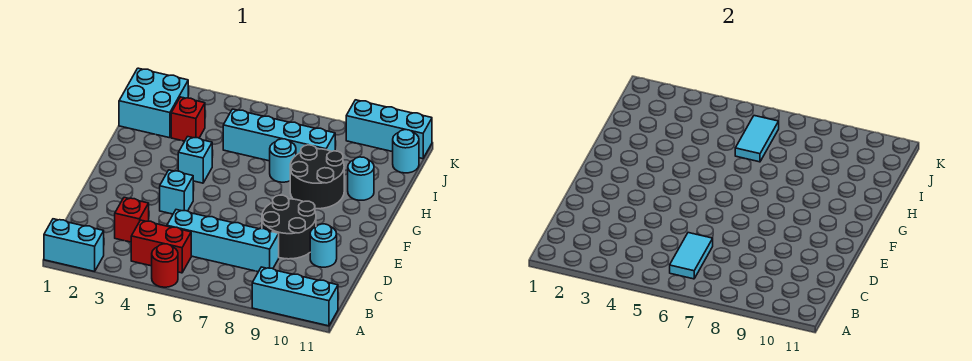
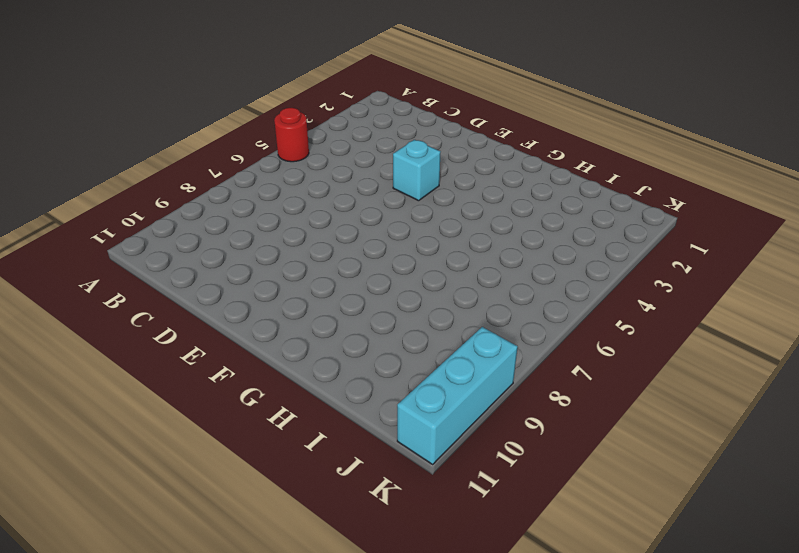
none -> cyan brick A1:A2 level 1
none -> cyan brick A9:A11 level 1
none -> red brick B4:B5 level 1

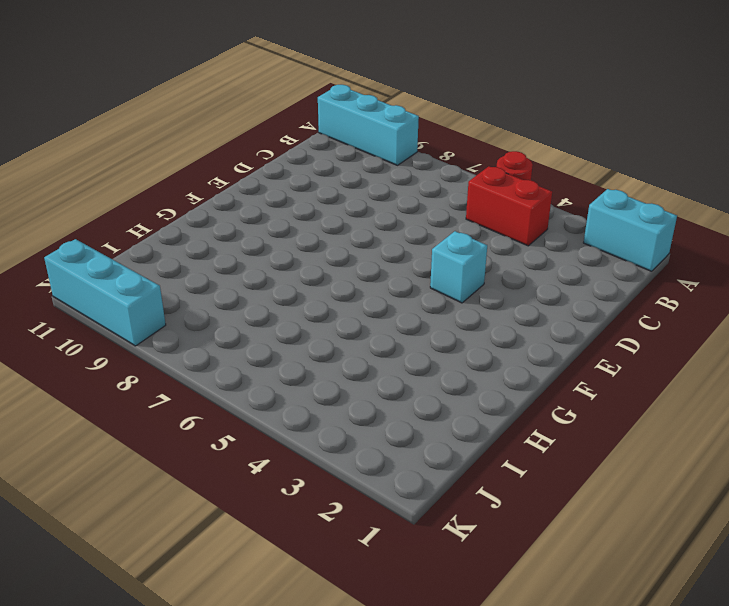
none -> red brick C3 level 1
none -> cyan brick C5:C8 level 1
none -> black round brick D8:E9 level 1

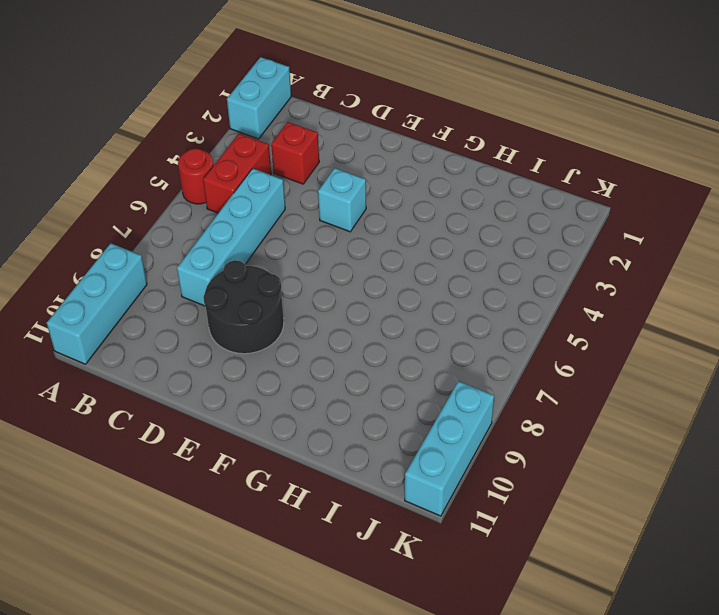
none -> cyan round brick D10 level 1
none -> cyan brick G4 level 1
none -> black round brick G8:H9 level 1

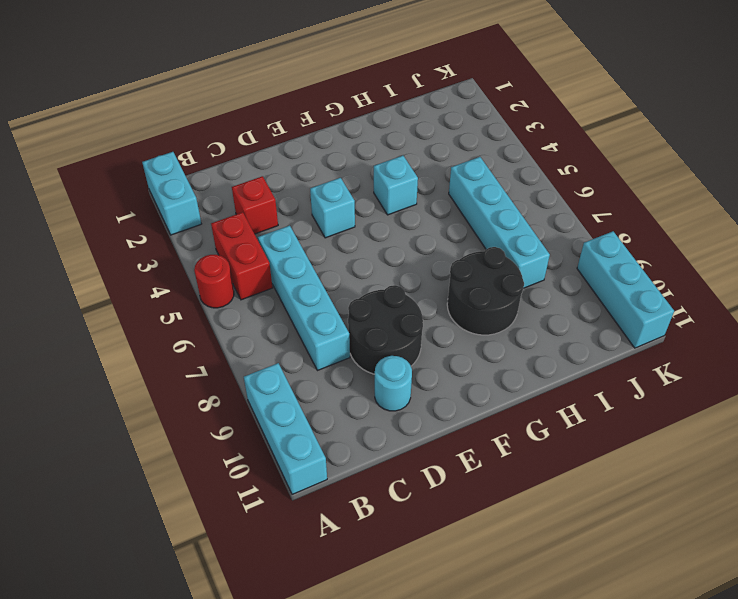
none -> cyan round brick H7 level 1
none -> cyan round brick H10 level 1
none -> cyan brick I1:J2 level 1

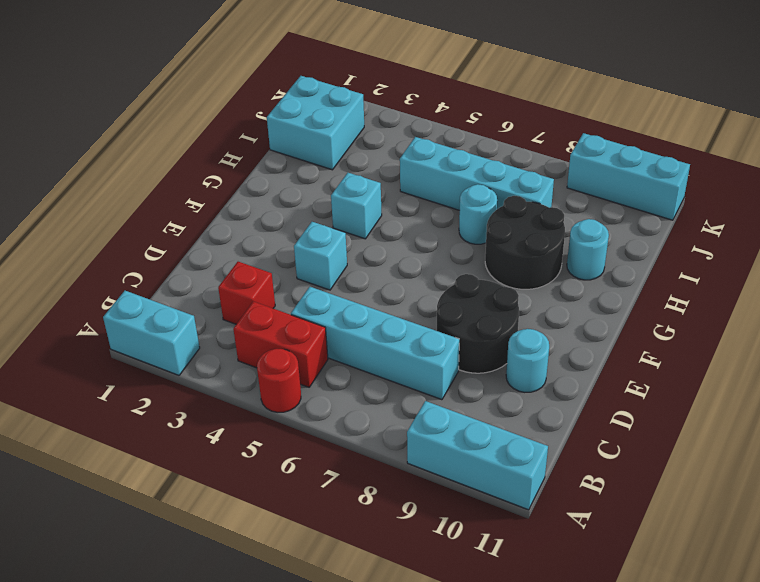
none -> red brick I3 level 1
none -> cyan round brick J11 level 1
none -> cyan tile B6:C6 level 2

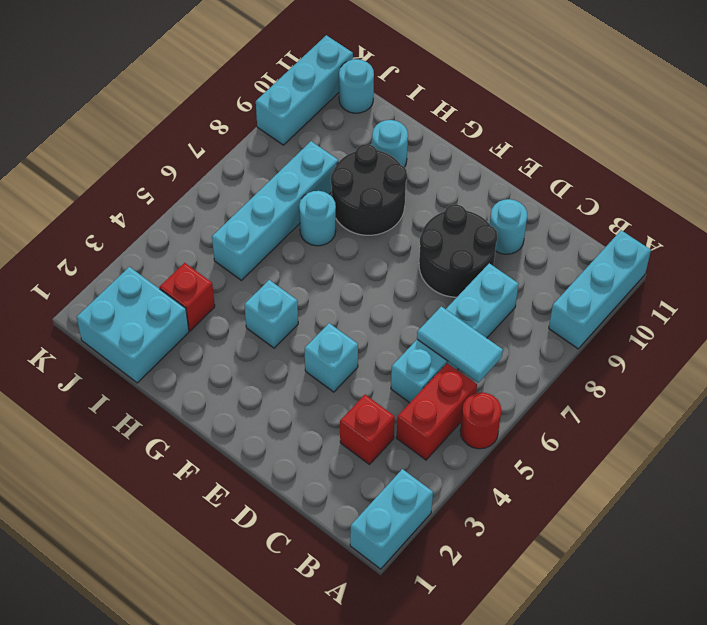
none -> cyan tile I6:J6 level 2

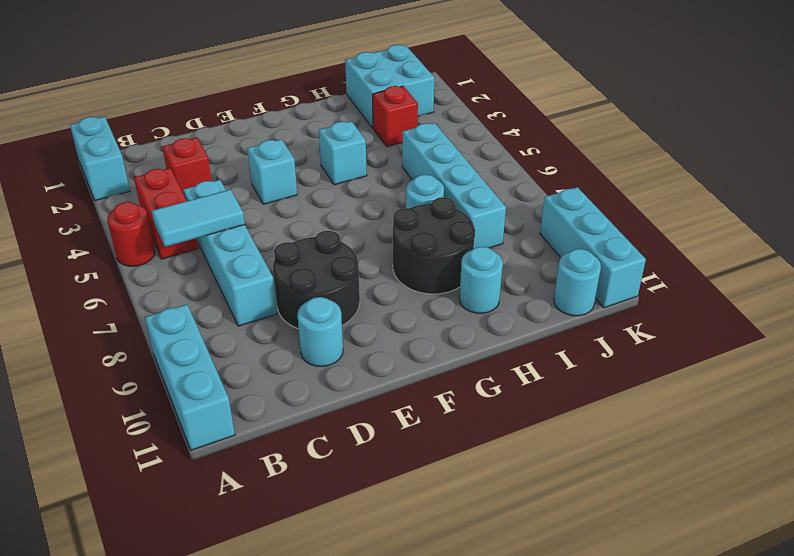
none -> cyan tile I6:J6 level 2

